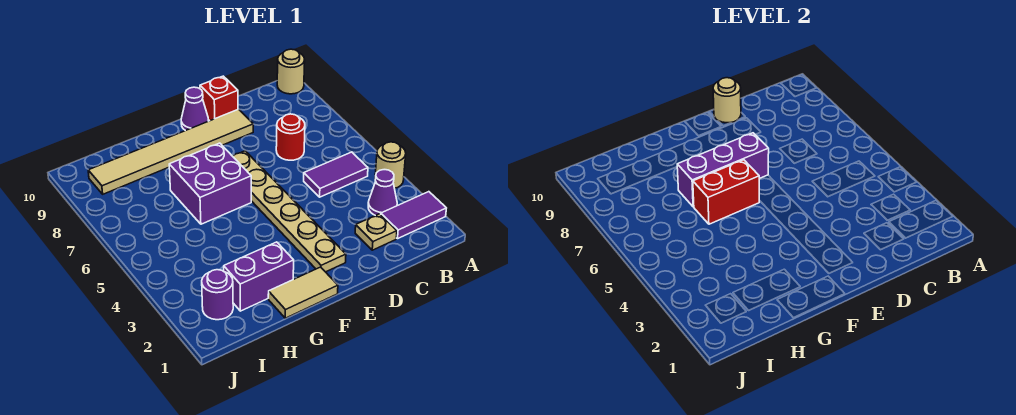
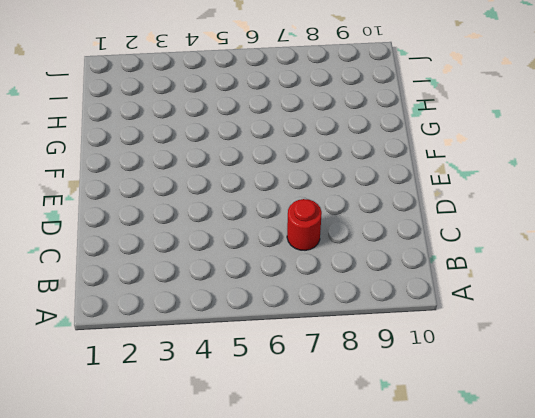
none -> purple tile A2:B2 level 1
none -> tan round brick A4 level 1
none -> tan round brick A10 level 1

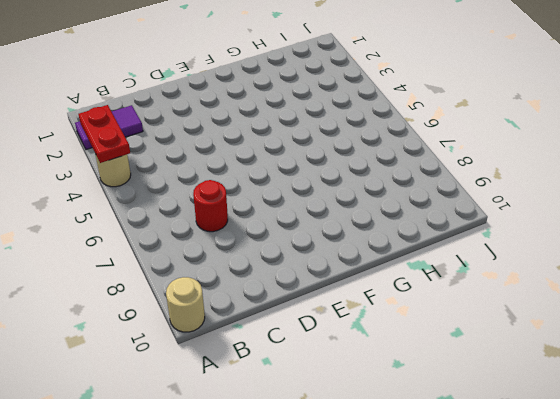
red plate A3:A4 level 2 -> none
none -> purple cone B3 level 1
none -> purple tile B5:C5 level 1
none -> tan plate C2 level 1

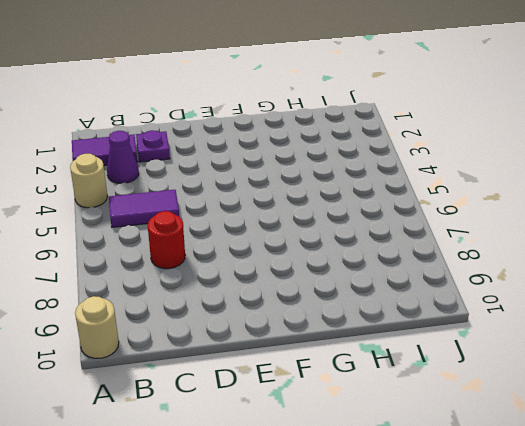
purple plate C2 level 1 -> tan plate C2 level 1
none -> tan tile D9:I9 level 1
none -> red brick D10 level 1
none -> tan plate E2:E7 level 1

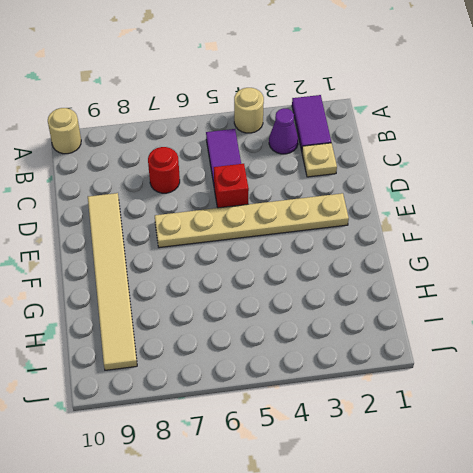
red brick D5 level 1 -> red brick D10 level 1
none -> purple cone E10 level 1
none -> tan tile F1:G1 level 1
none -> purple brick F6:G7 level 1

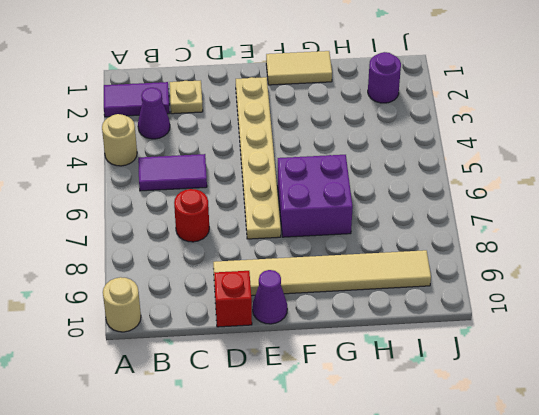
none -> purple brick G2:H2 level 1
none -> tan round brick D10 level 2
none -> purple brick E7:G7 level 2

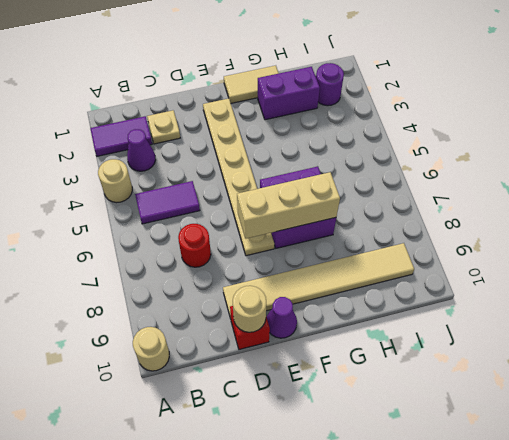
tan brick E7:G7 level 2 -> purple brick E7:G7 level 2
none -> red brick F6:G6 level 2

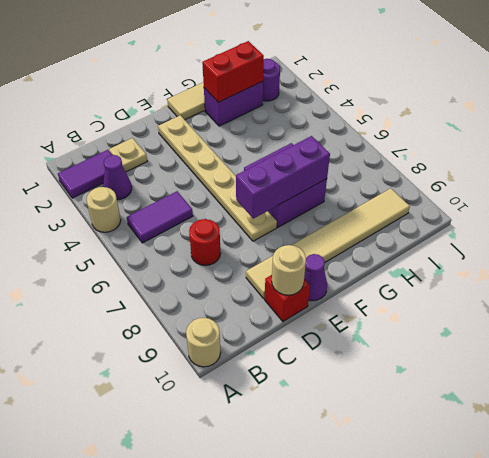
red brick G2:H2 level 2 -> red brick F6:G6 level 2

